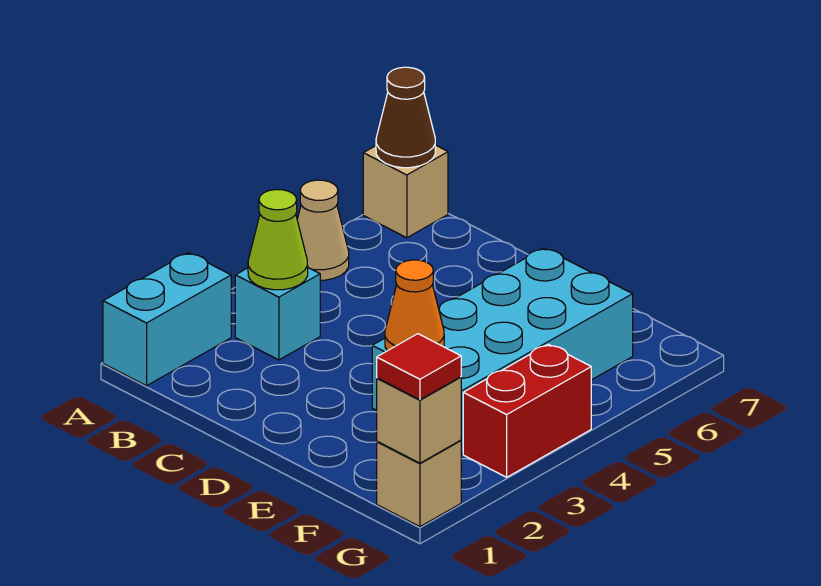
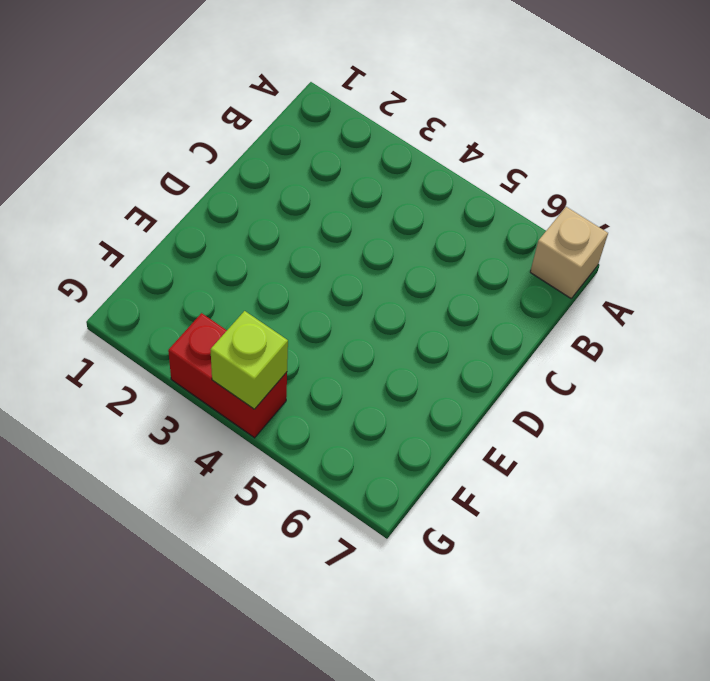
lime brick G4 level 2 -> none
none -> cyan brick A1:A2 level 1
none -> tan cone A5 level 1
none -> cyan brick B3 level 1

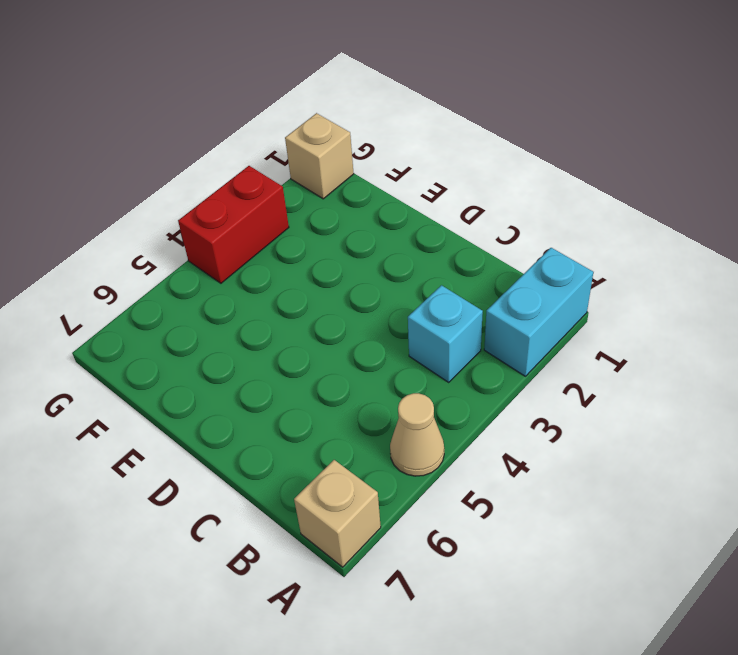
none -> cyan brick E3:F6 level 1
none -> brown cone A7 level 2
none -> lime cone B3 level 2

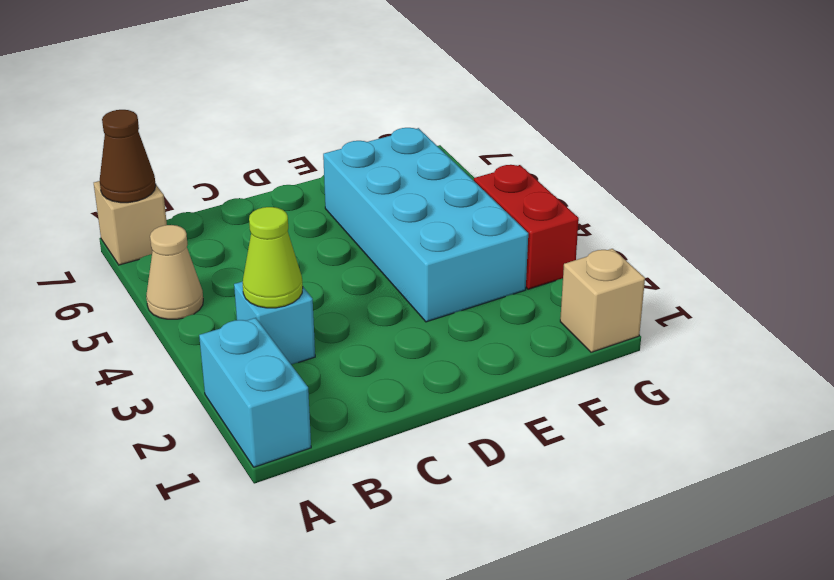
none -> orange cone E3 level 2
none -> tan brick G1 level 2
none -> red tile G1 level 3

